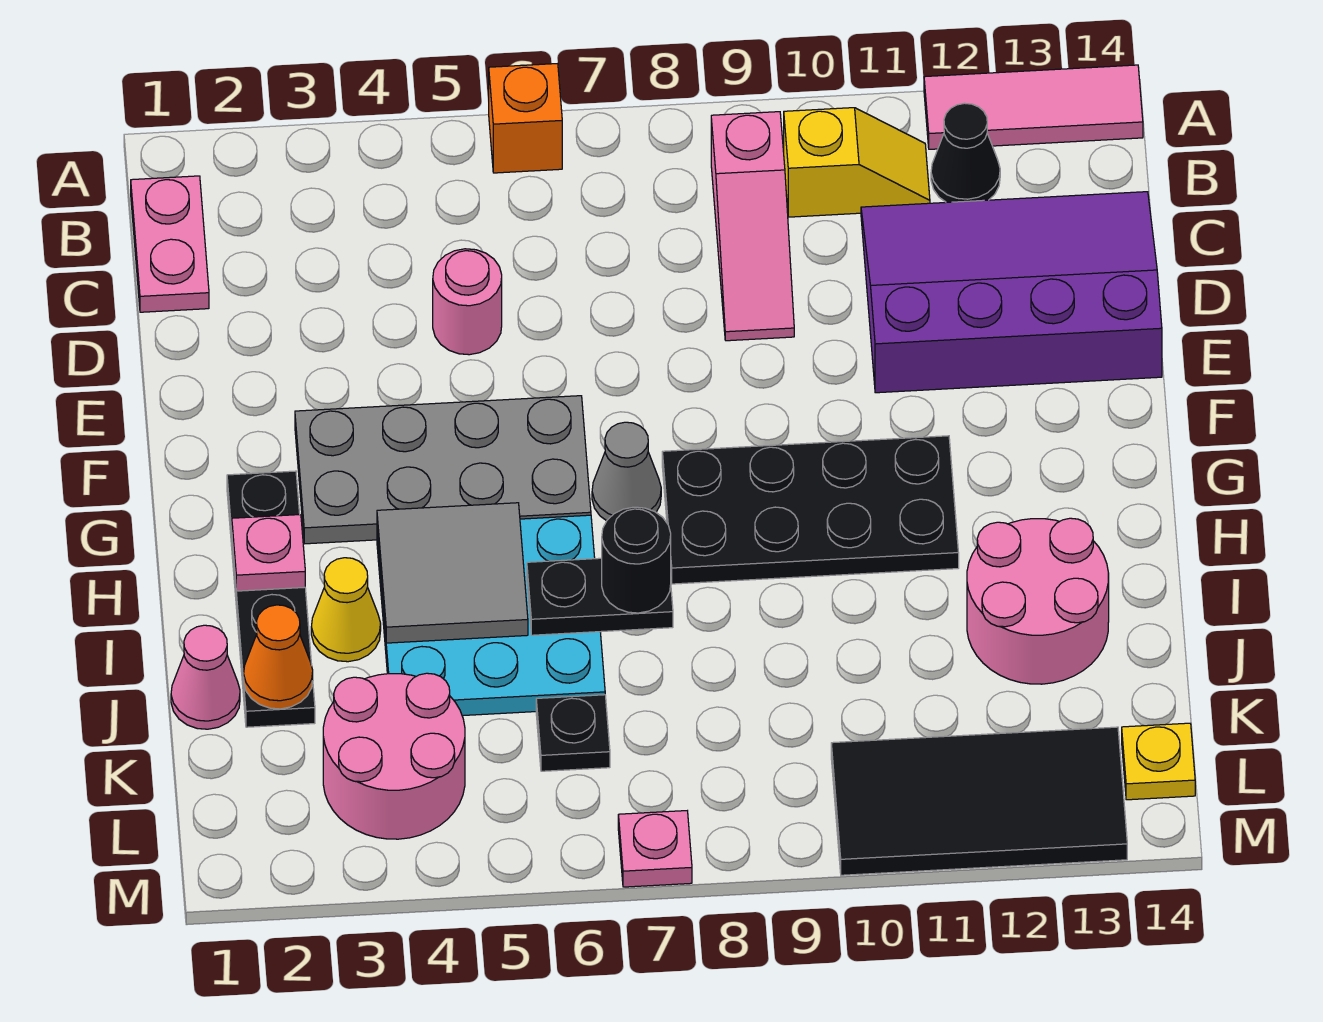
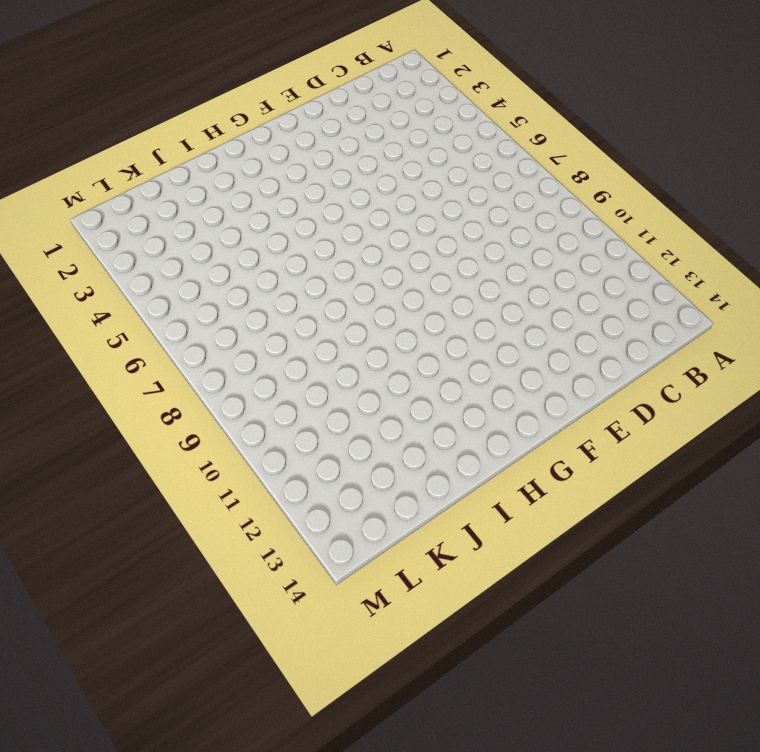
none -> orange brick A6 level 1
none -> pink tile A12:A14 level 1
none -> pink plate B1:C1 level 1

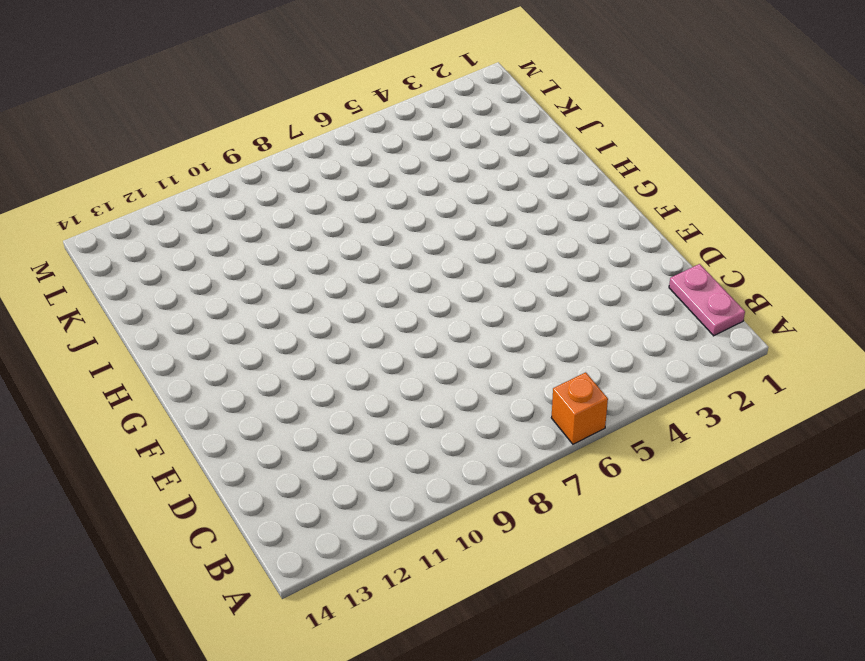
none -> pink tile A12:A14 level 1
none -> pink slope B9:D9 level 1 top B
none -> yellow slope B10:B11 level 1 top 10

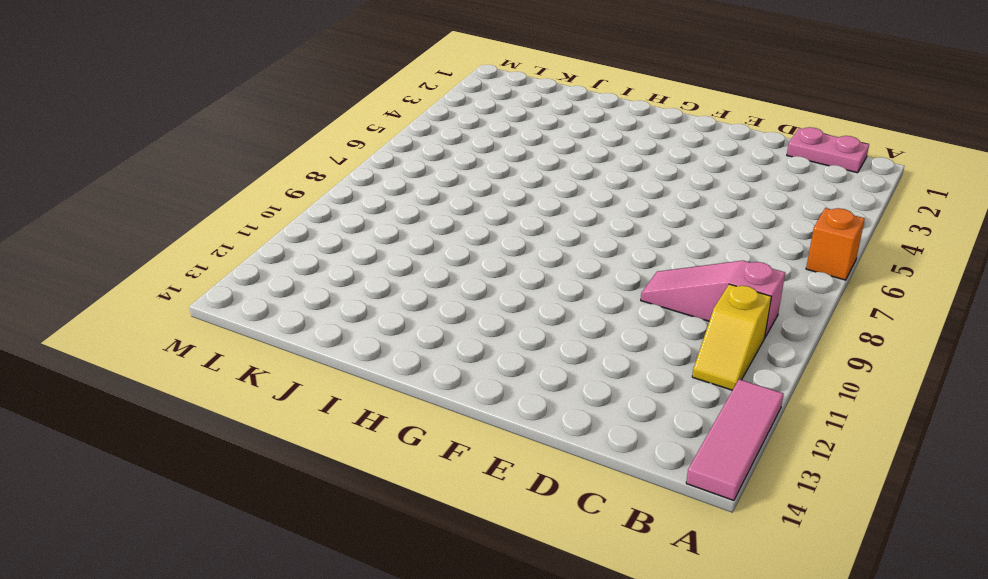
none -> black cone B12 level 1
none -> purple slope C11:E14 level 1 top E
none -> pink round brick D5 level 1

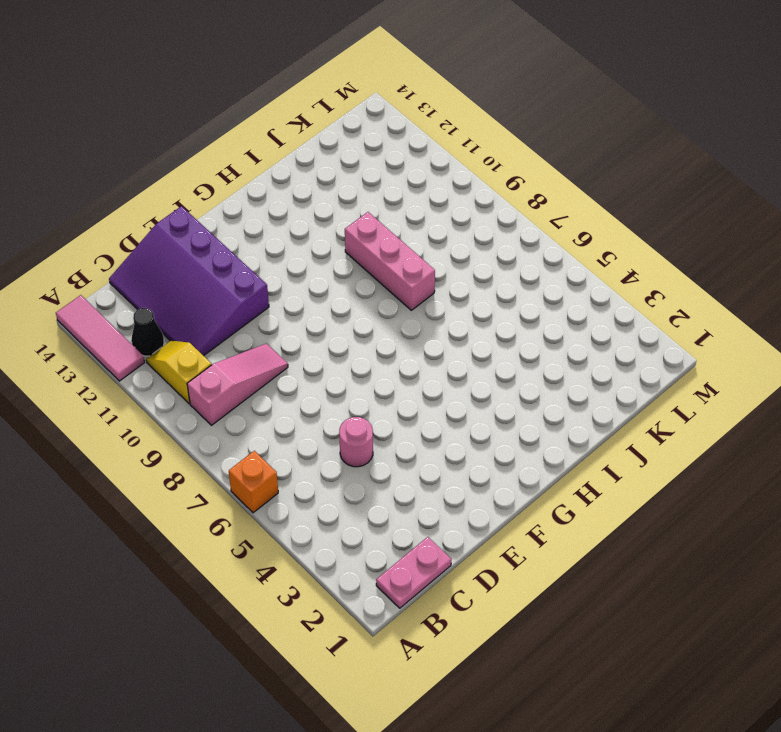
pink brick I8:I10 level 1 -> none
none -> grey plate F3:G6 level 1
none -> black plate G2:J2 level 1
none -> grey cone G7 level 1

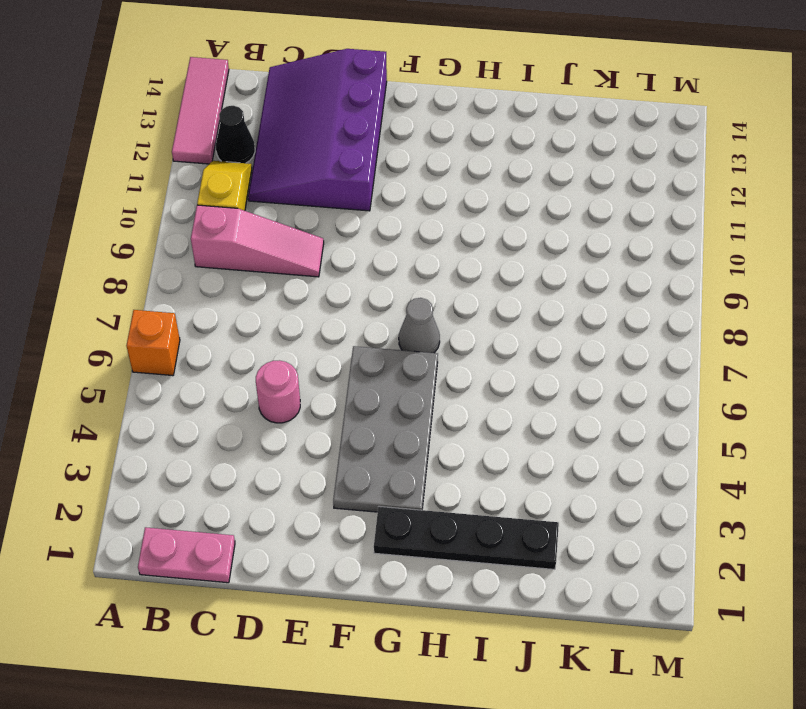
none -> black plate G8:H11 level 1
none -> cyan plate H4:J6 level 1
none -> yellow cone I3 level 1

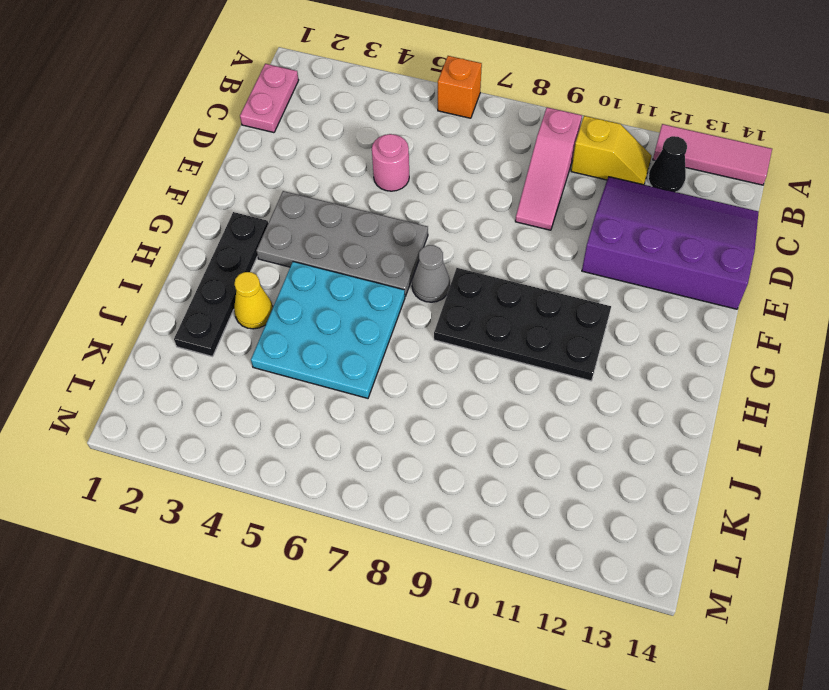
none -> pink round brick I12:J13 level 1
none -> pink cone J1 level 1
none -> pink round brick K3:L4 level 1

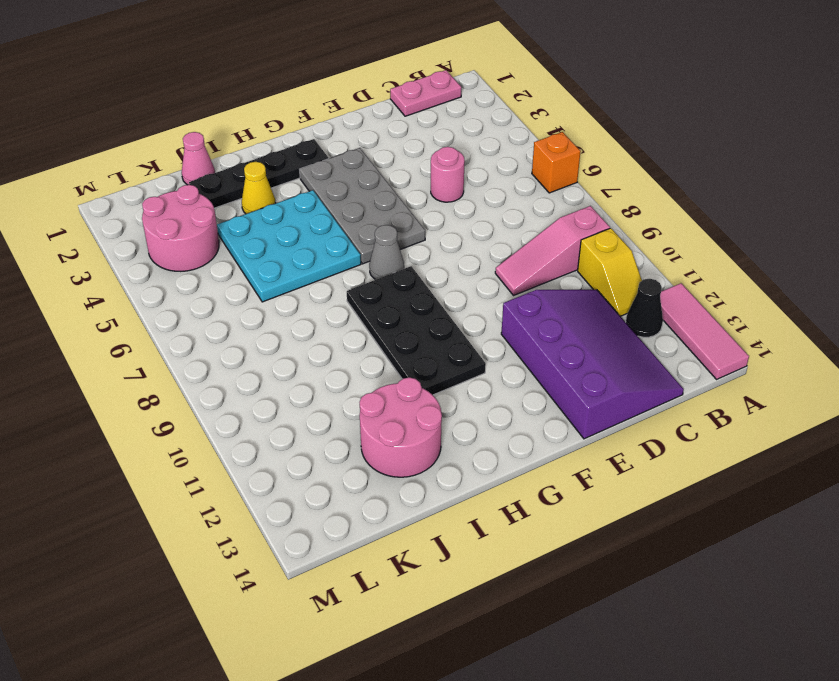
none -> black plate K6 level 1
none -> black tile L10:M13 level 1
none -> yellow plate L14 level 1

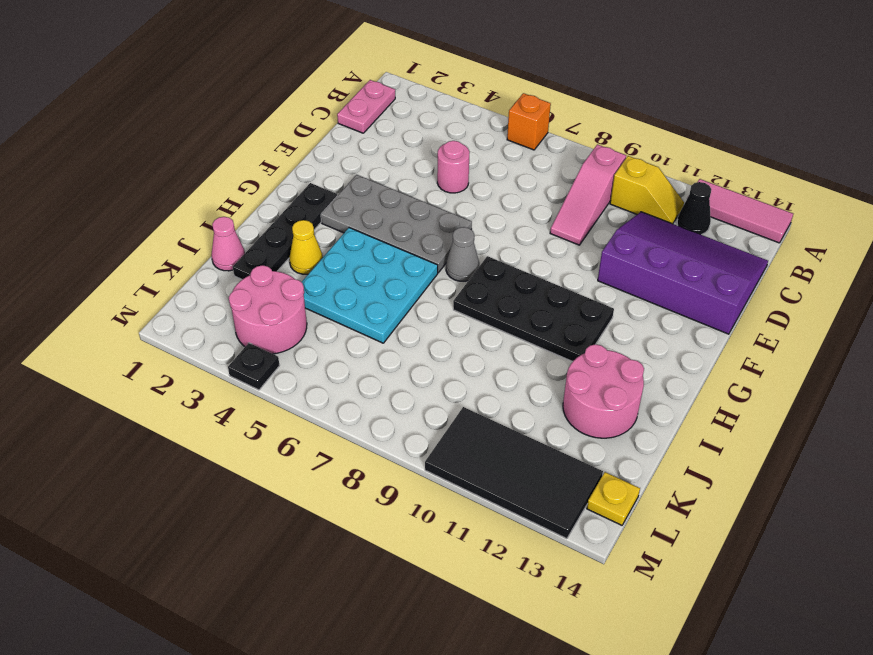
black plate M4 level 1 -> black plate K6 level 1
none -> pink plate M7 level 1
none -> pink plate H2 level 2
none -> grey tile H4:I5 level 2

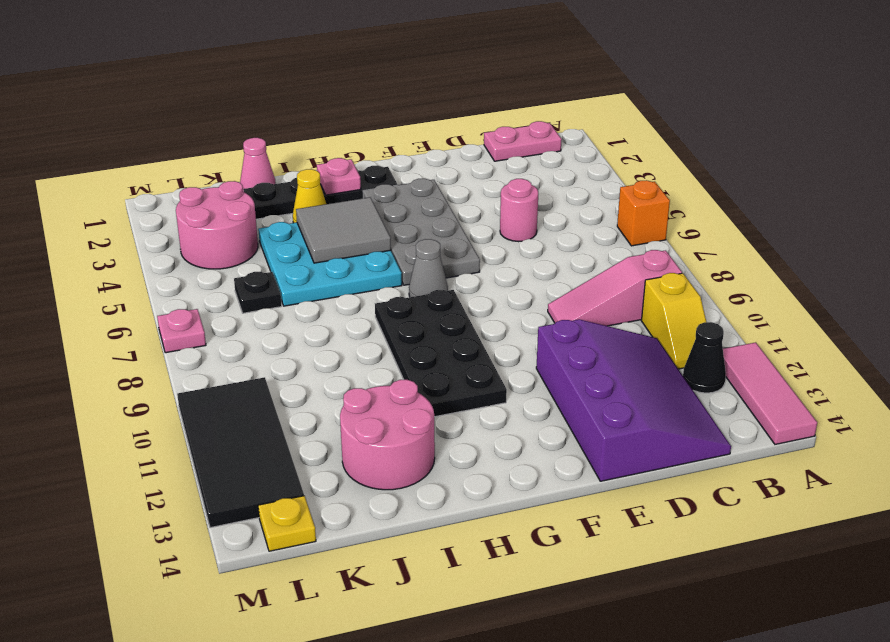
none -> black plate I6:I7 level 2
none -> orange cone J2 level 2
none -> black round brick I7 level 3

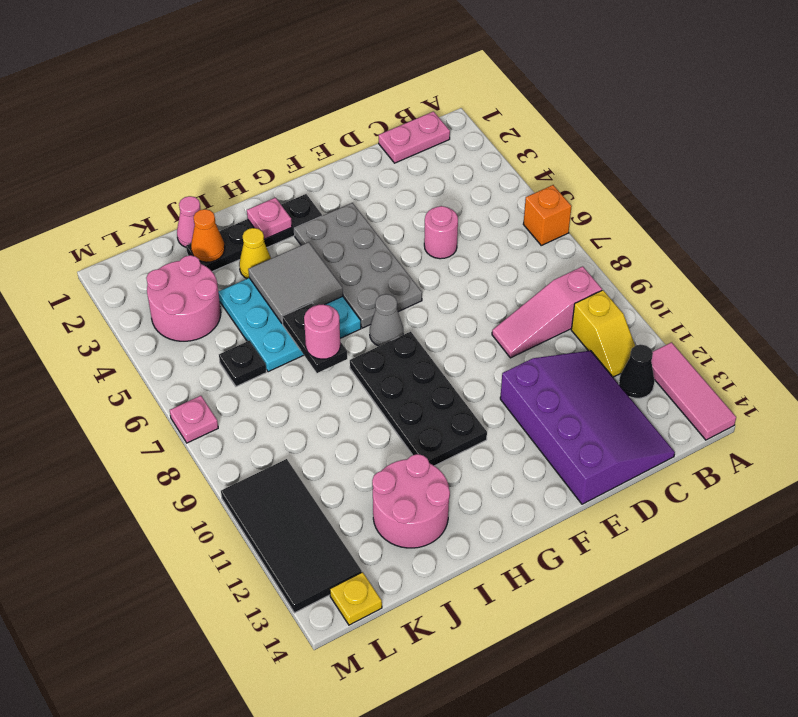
pink round brick I7 level 3 -> black round brick I7 level 3

